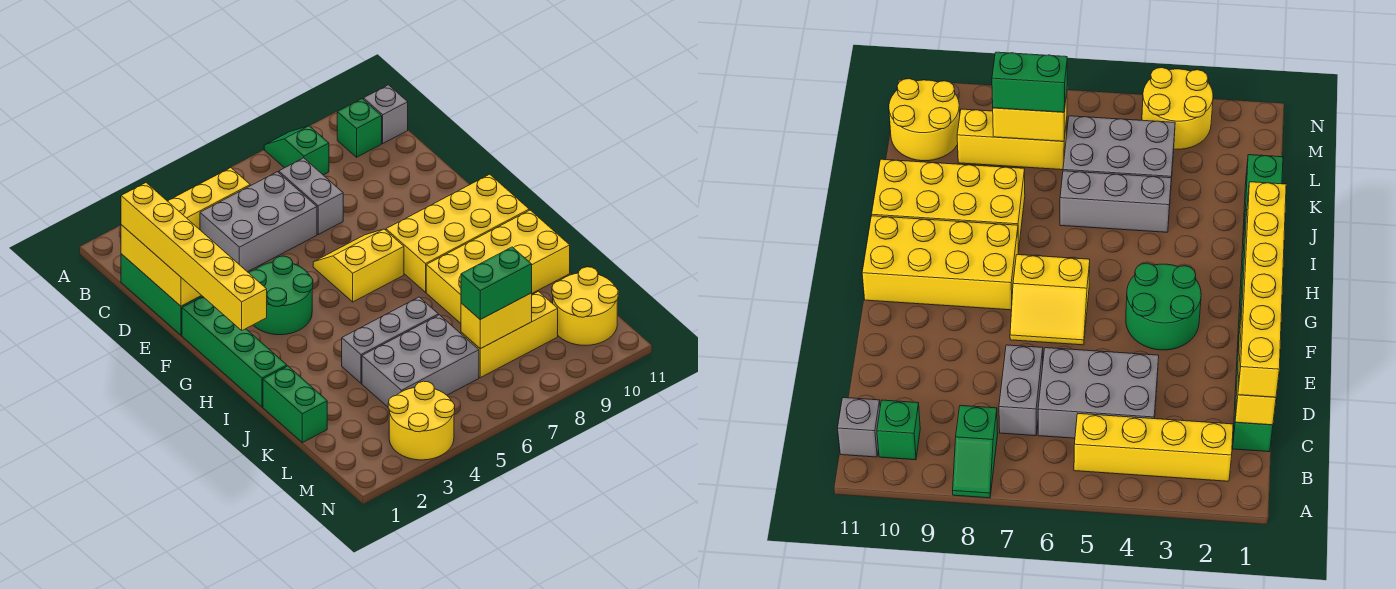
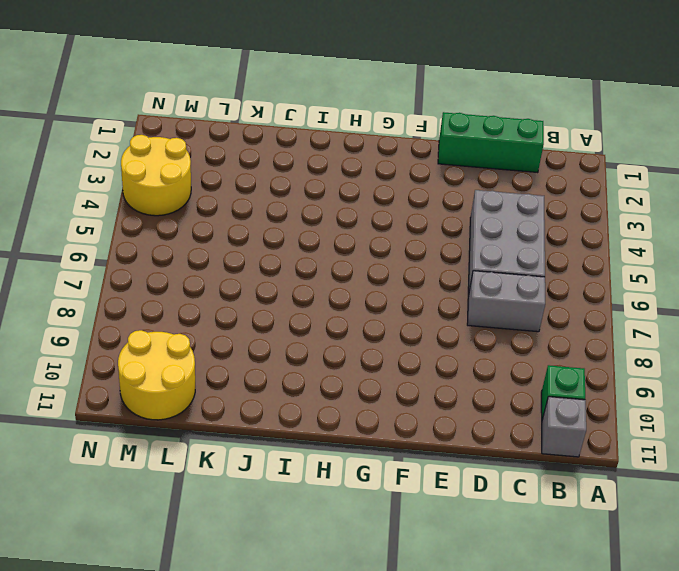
none -> green slope A8:B8 level 1 top B
none -> yellow brick B2:B5 level 1
none -> green brick F1:I1 level 1

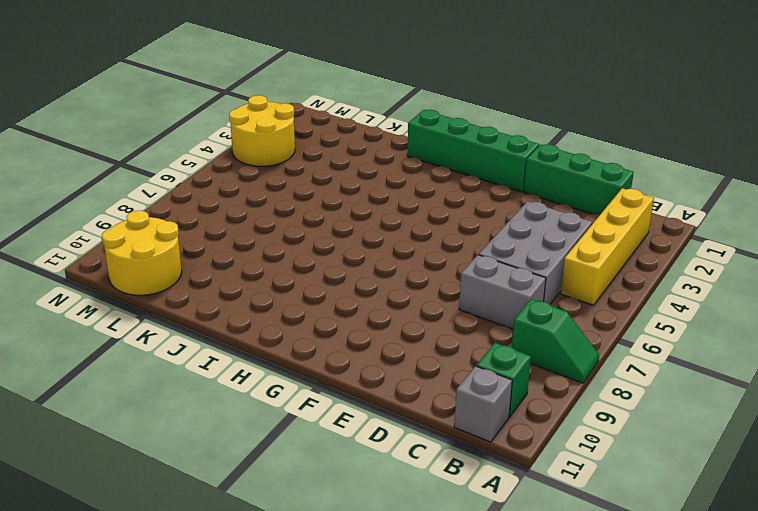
none -> green round brick F3:G4 level 1
none -> yellow slope F6:G7 level 1 top G
none -> yellow brick G8:H11 level 1

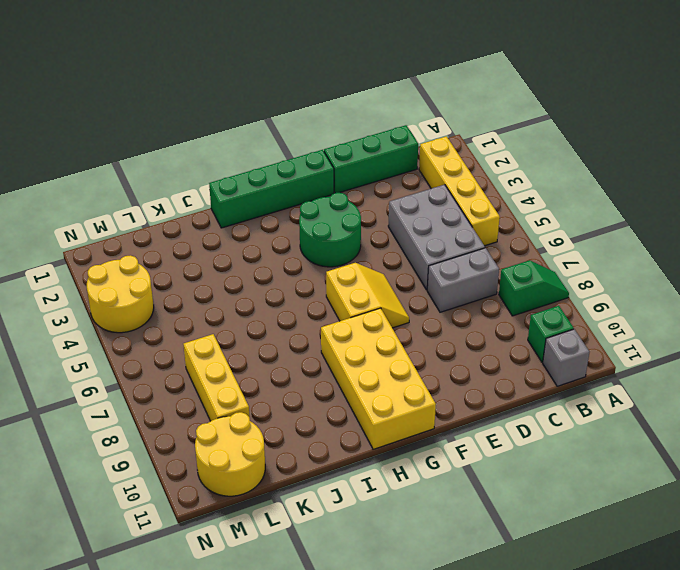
none -> yellow brick I8:J11 level 1
none -> green brick J1:K1 level 1
none -> grey brick J4:J6 level 1

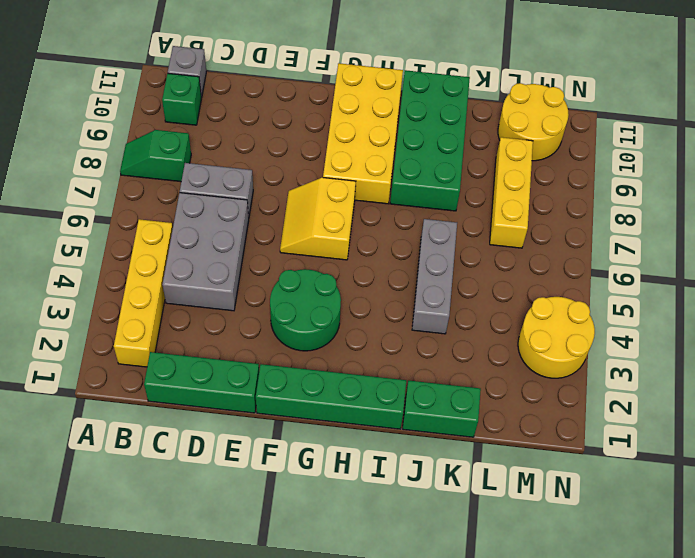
green brick I8:J11 level 1 -> yellow brick I8:J11 level 1
none -> grey brick K4:L6 level 1
none -> yellow brick C1:E1 level 2
none -> yellow brick L7:L8 level 2

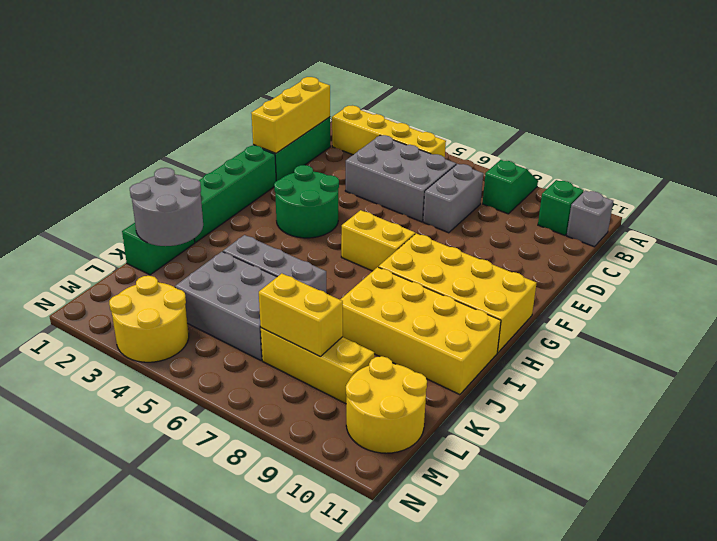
grey round brick J1:K2 level 2 -> none
none -> yellow brick C1:H1 level 3
none -> green brick L7:L8 level 3

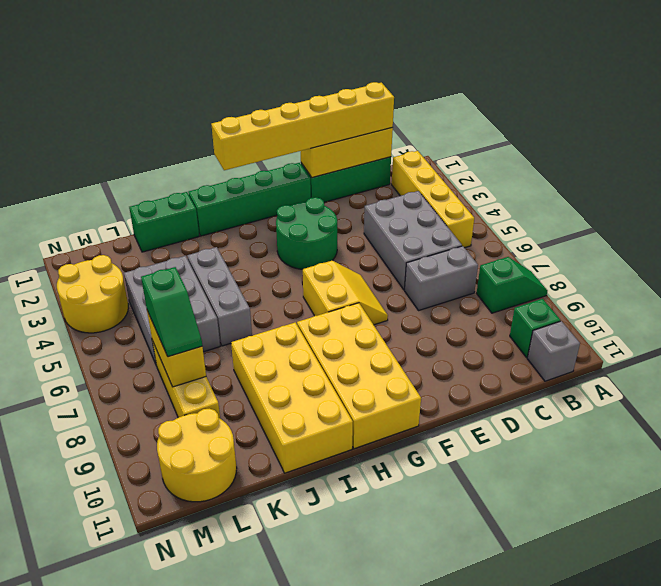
green slope L7:L8 level 3 top 7 -> green brick L7:L8 level 3

